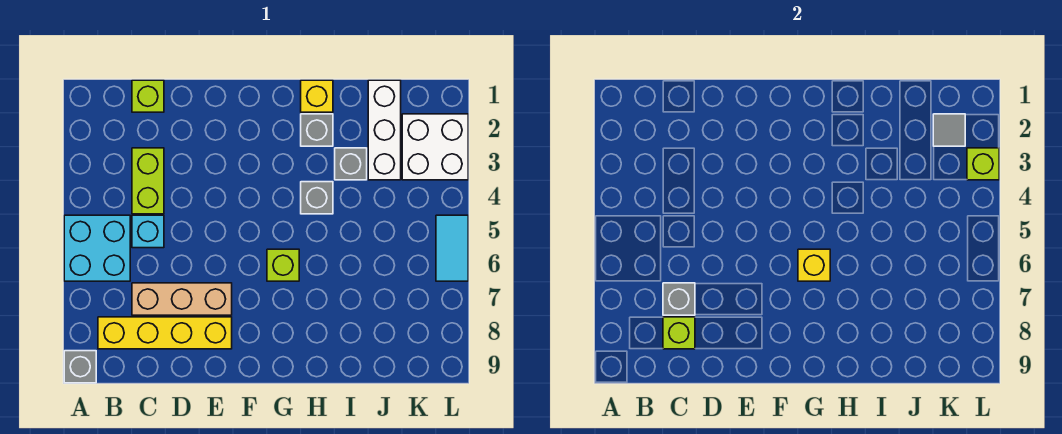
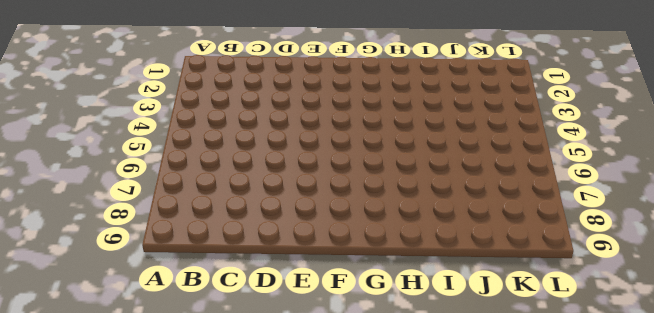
none -> cyan brick A5:B6 level 1
none -> grey brick A9 level 1
none -> yellow brick B8:E8 level 1

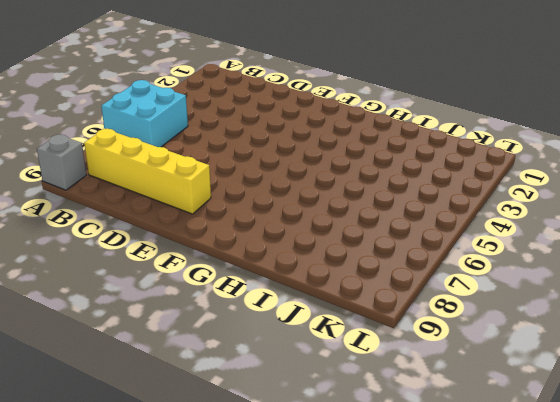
none -> lime brick C1 level 1
none -> lime brick C3:C4 level 1
none -> cyan brick C5 level 1

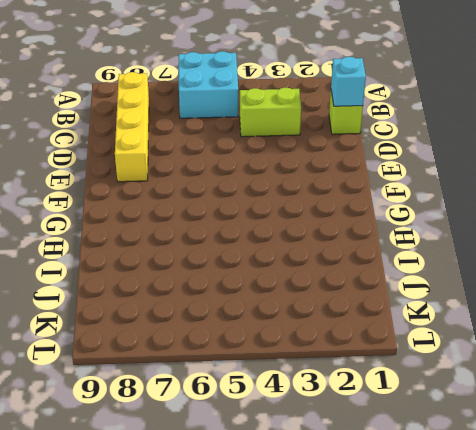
cyan brick C1 level 2 -> cyan brick C5 level 1
none -> grey brick A9 level 1
none -> tan brick C7:E7 level 1
none -> lime brick G6 level 1

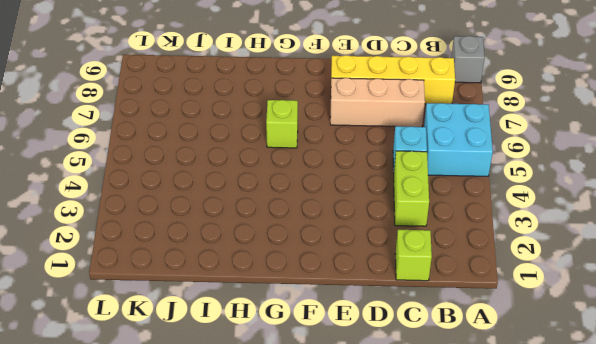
none -> yellow brick H1 level 1
none -> grey brick H2 level 1
none -> grey brick H4 level 1

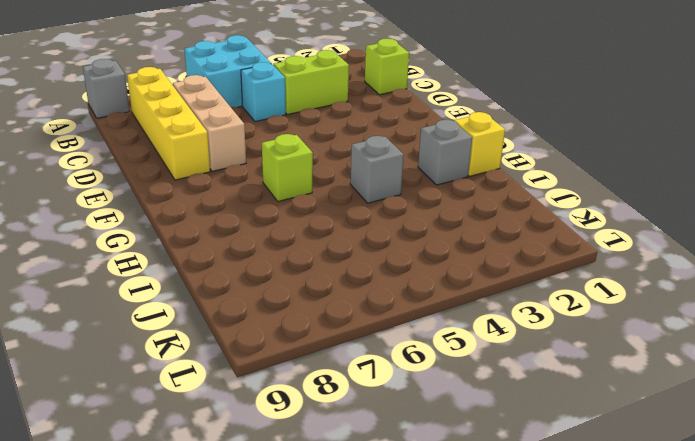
none -> grey brick I3 level 1
none -> white brick J1:J3 level 1
none -> white brick K2:L3 level 1

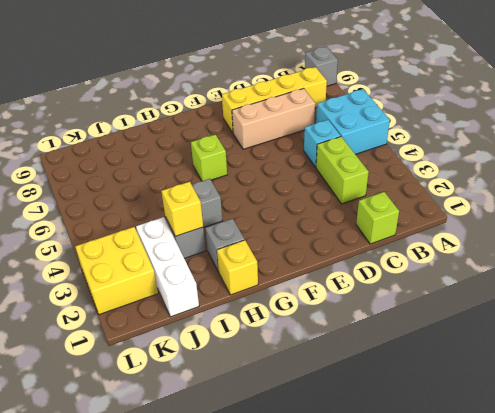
yellow brick I3 level 2 -> yellow brick G6 level 2
yellow brick K2:L3 level 1 -> white brick K2:L3 level 1
none -> cyan tile L5:L6 level 1
none -> grey brick C7 level 2
none -> lime brick C8 level 2

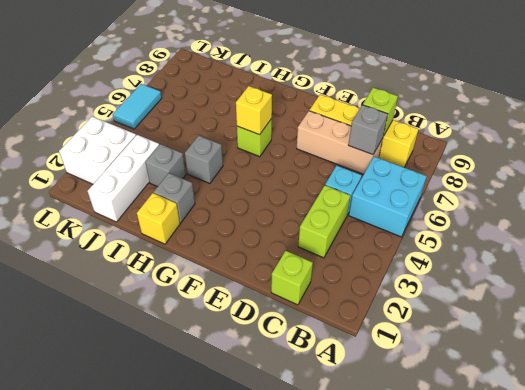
none -> grey brick A9 level 1
none -> grey tile K2 level 2
none -> lime brick L3 level 2

